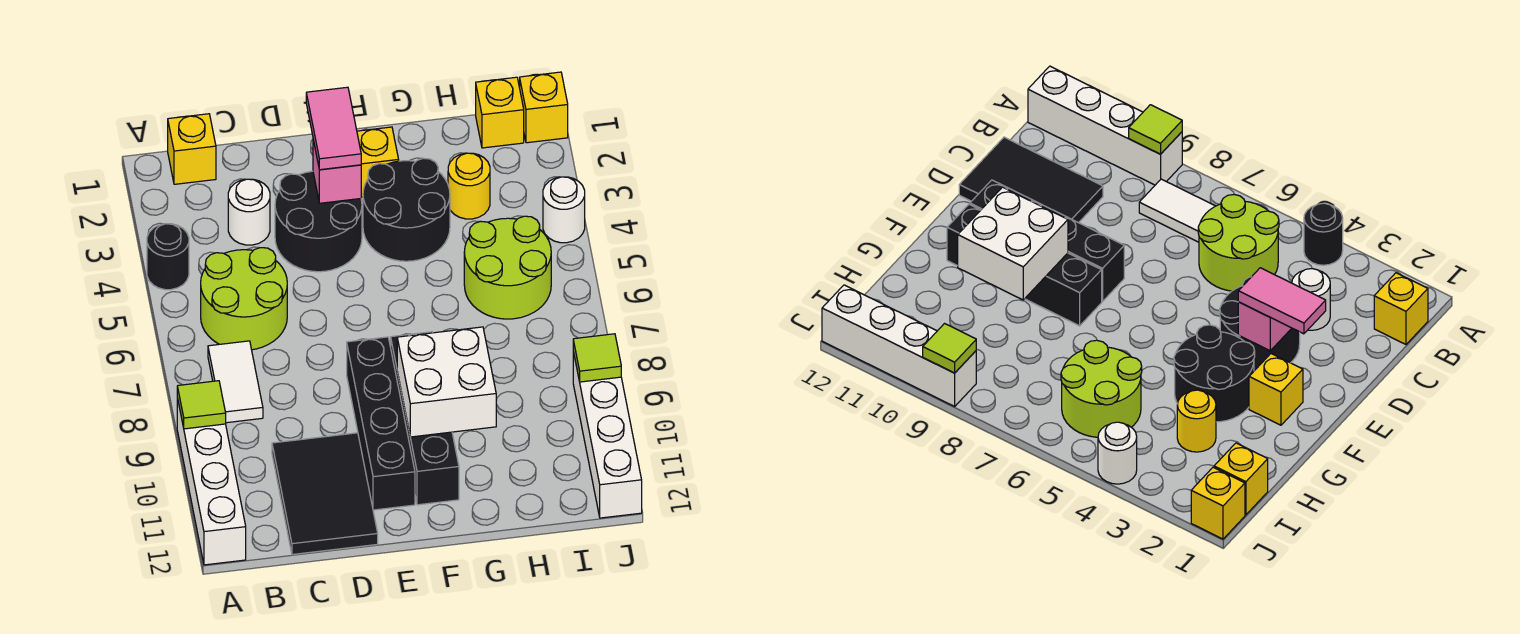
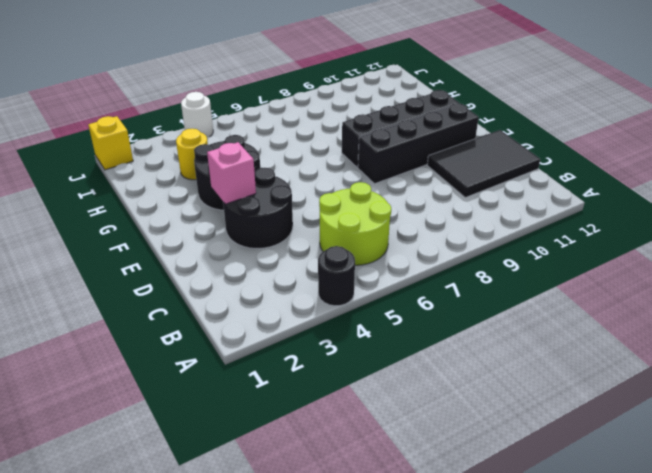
none -> white brick A9:A12 level 1
none -> yellow brick B1 level 1
none -> white tile B7:B8 level 1

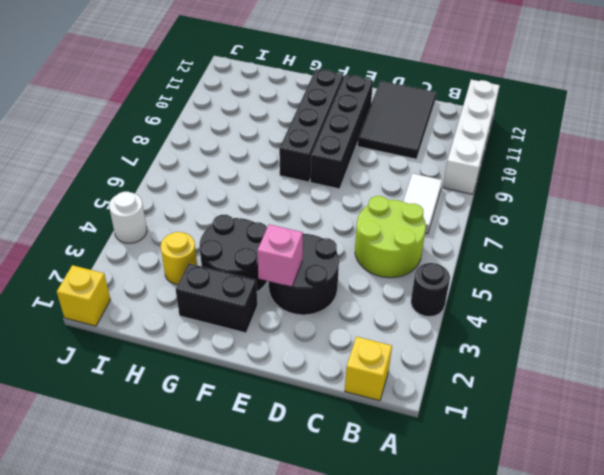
black brick F2:G2 level 1 -> yellow brick F2 level 1
none -> white round brick C3 level 1
none -> lime round brick H5:I6 level 1
none -> yellow brick I1 level 1

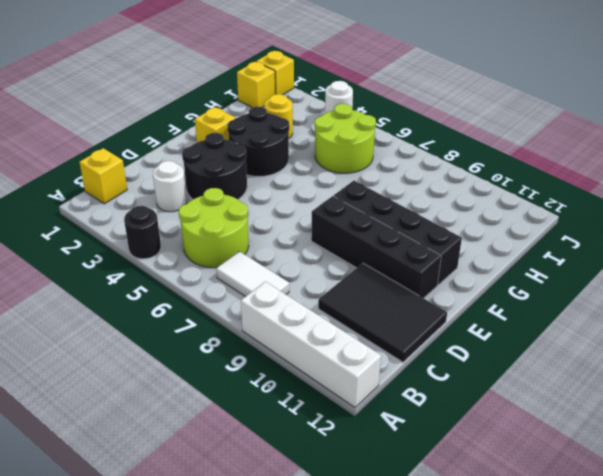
none -> white brick J9:J12 level 1
none -> lime tile A9 level 2
none -> pink brick E3 level 2

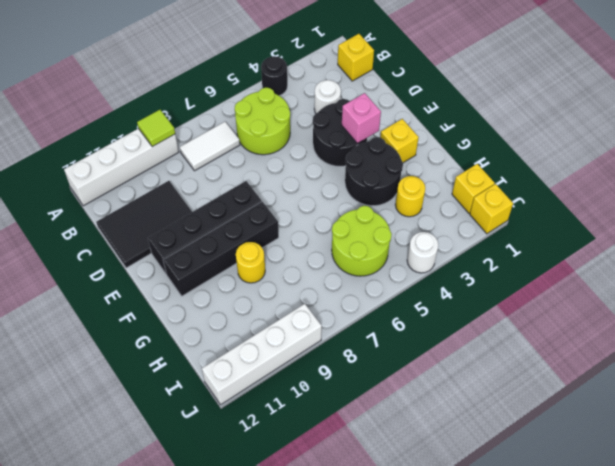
yellow round brick G9 level 1 -> none
none -> white brick F9:G10 level 2
none -> lime tile J9 level 2
none -> pink tile E2:E3 level 3

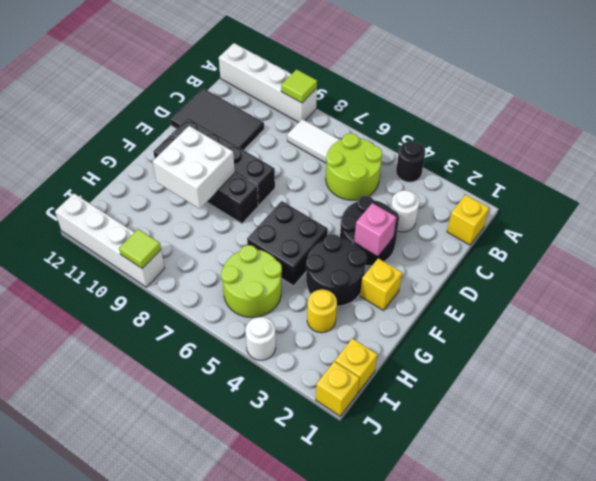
black brick F5:G6 level 1 -> none
none -> pink tile E2:E3 level 3

